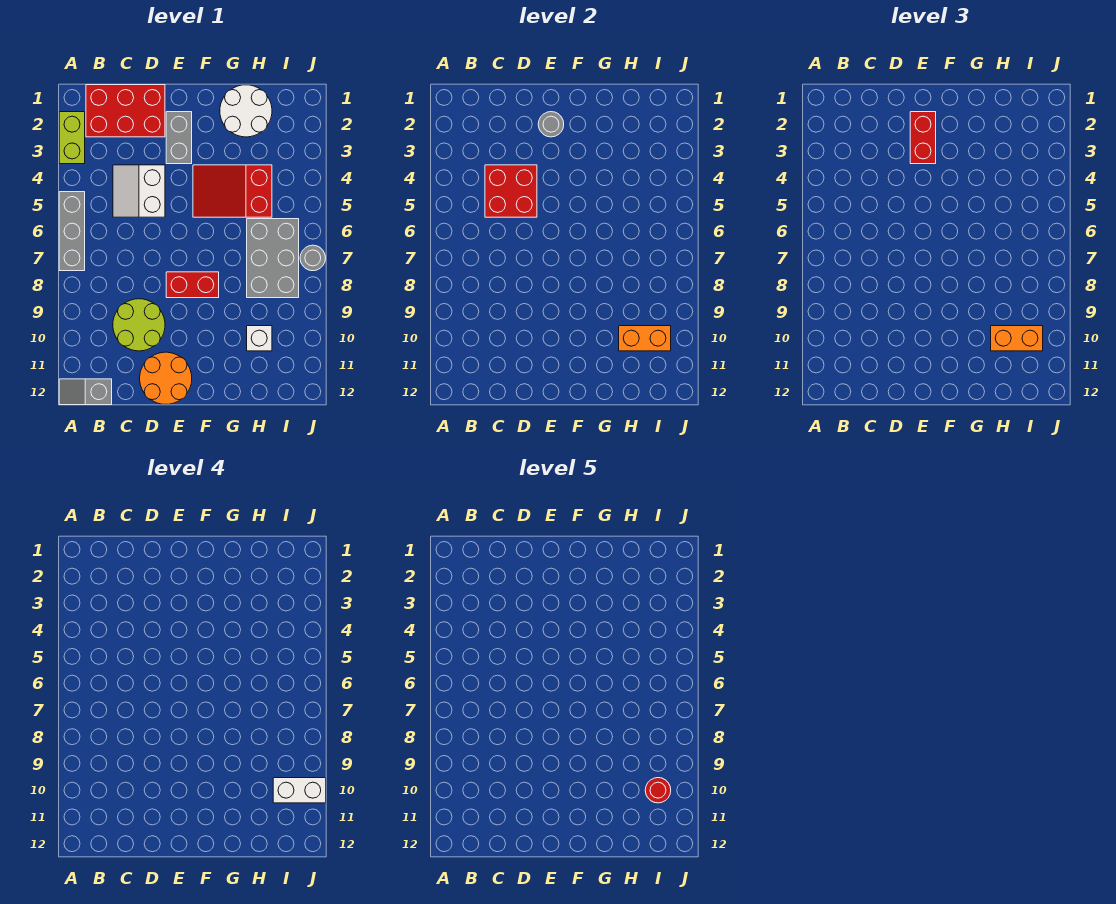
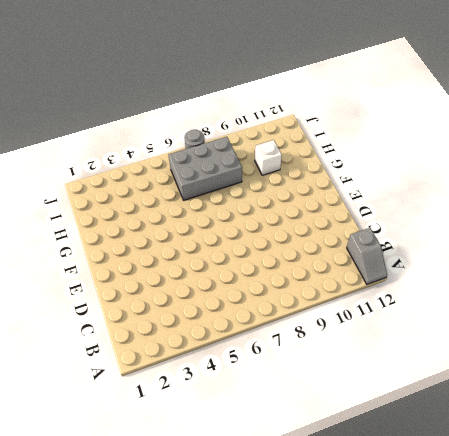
none -> lime brick A2:A3 level 1
none -> grey brick A5:A7 level 1
none -> red brick B1:D2 level 1

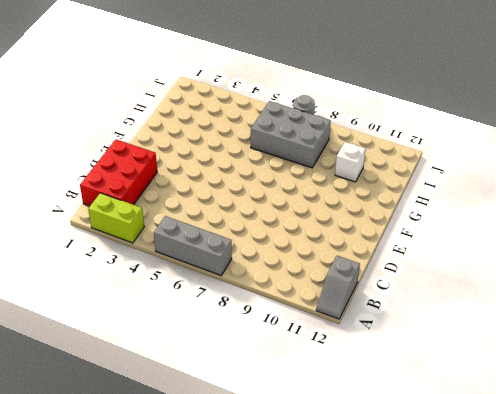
none -> white slope C4:D5 level 1 top D
none -> lime round brick C9:D10 level 1
none -> orange round brick D11:E12 level 1

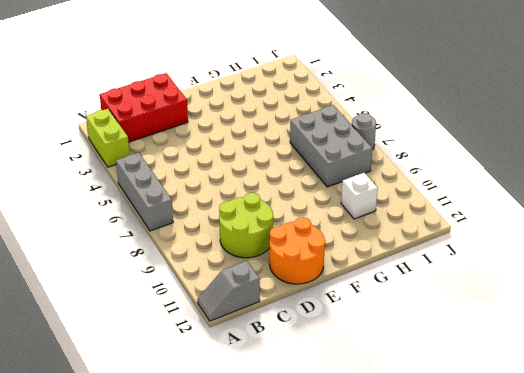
none -> white slope C4:D5 level 1 top D
none -> grey brick E2:E3 level 1
none -> red brick E8:F8 level 1

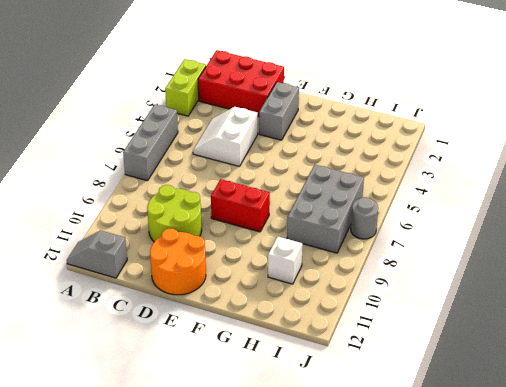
none -> red slope F4:H5 level 1 top H
none -> white round brick G1:H2 level 1
none -> red brick C4:D5 level 2

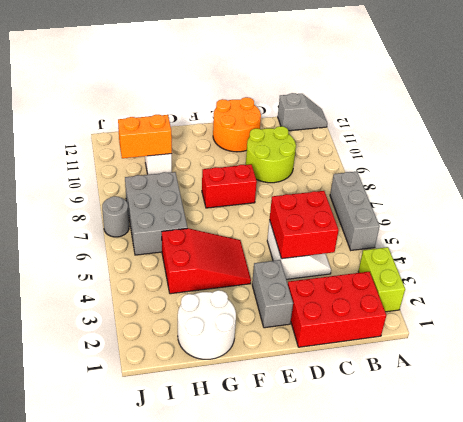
none -> grey round brick E2 level 2
none -> red brick E2:E3 level 3
none -> orange brick H10:I10 level 3

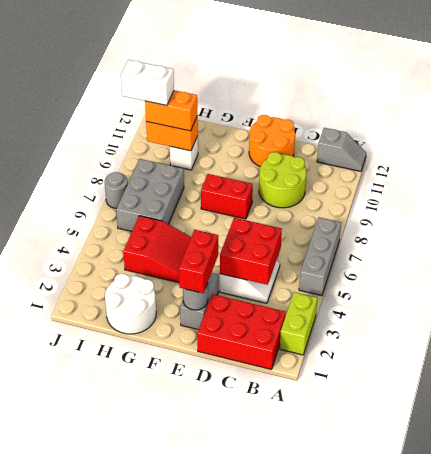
none -> red round brick I10 level 5

